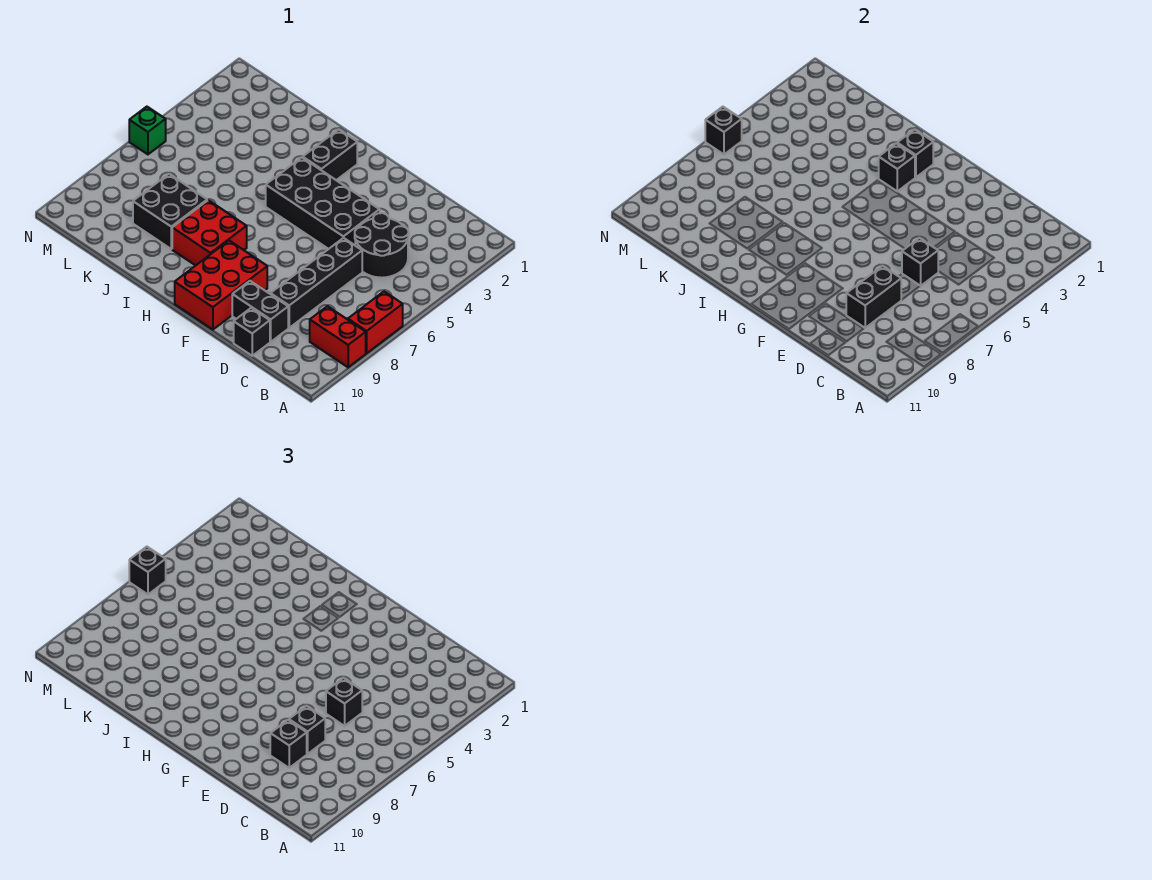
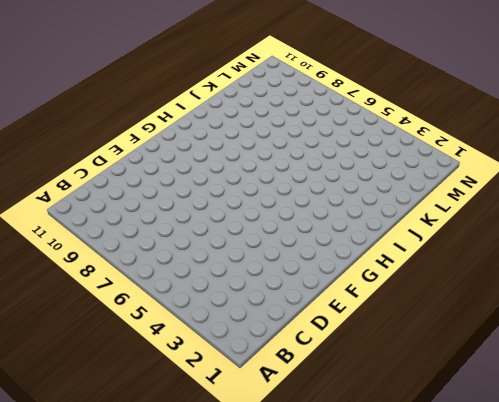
none -> red brick A7:A8 level 1
none -> red brick A9:B9 level 1
none -> black round brick C4:D5 level 1

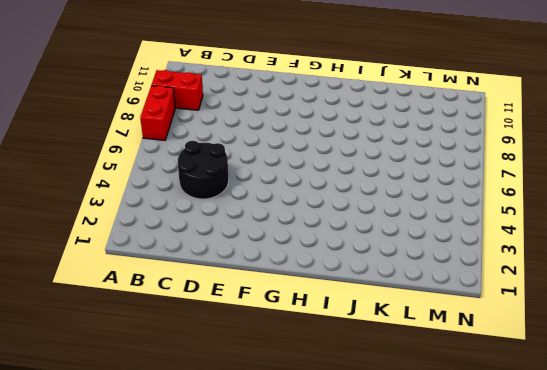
none -> black brick D6:D9 level 1
none -> black brick D10:E10 level 1
none -> black brick D11 level 1

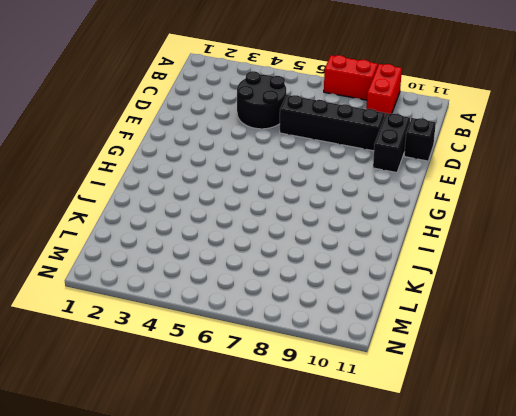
none -> black brick E4:H5 level 1
none -> red brick F9:G11 level 1
none -> black brick H2:H3 level 1

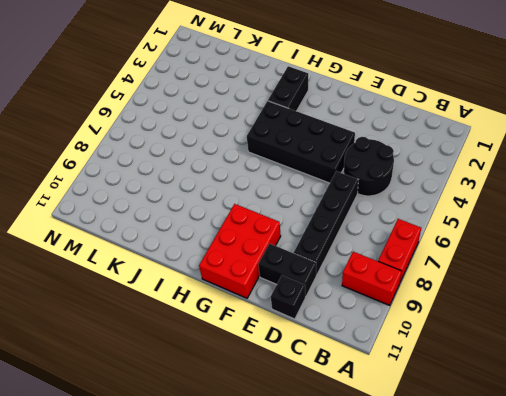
none -> red brick H8:I9 level 1
none -> black brick J8:K9 level 1
none -> green brick N6 level 1

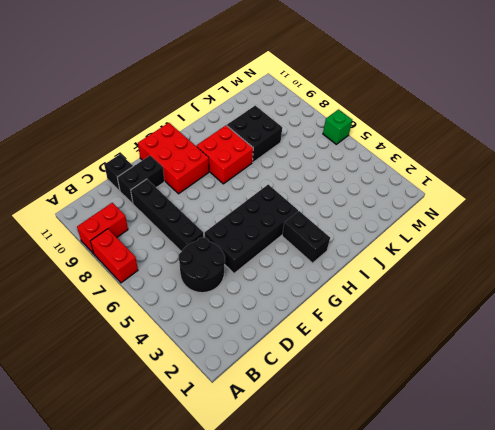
none -> black brick D6 level 2
none -> black brick D8:D9 level 2
none -> black brick H2 level 2

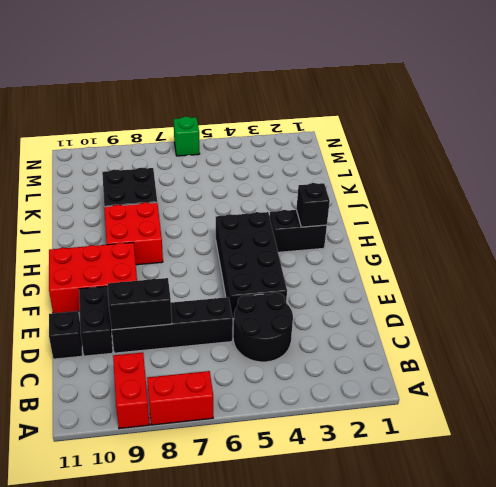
none -> black brick D6 level 2
none -> black brick H3 level 2
none -> black brick N6 level 2

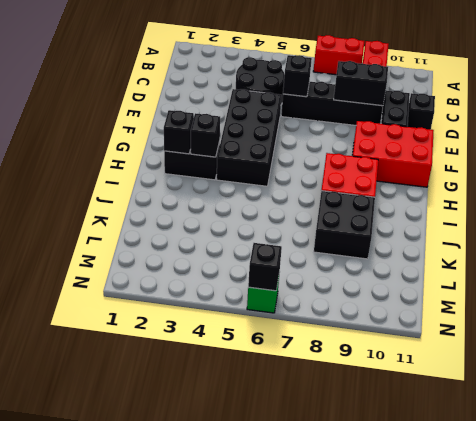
none -> black brick D6 level 3
none -> black brick D8 level 3
none -> black brick D9 level 3

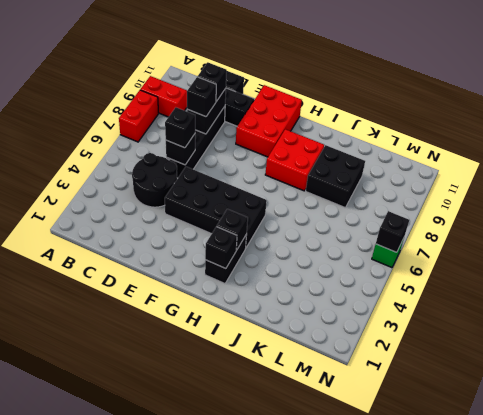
none -> black brick N6 level 3

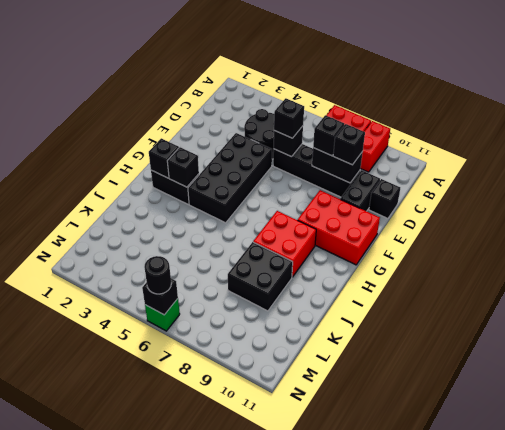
black round brick N6 level 3 -> black brick N6 level 3

